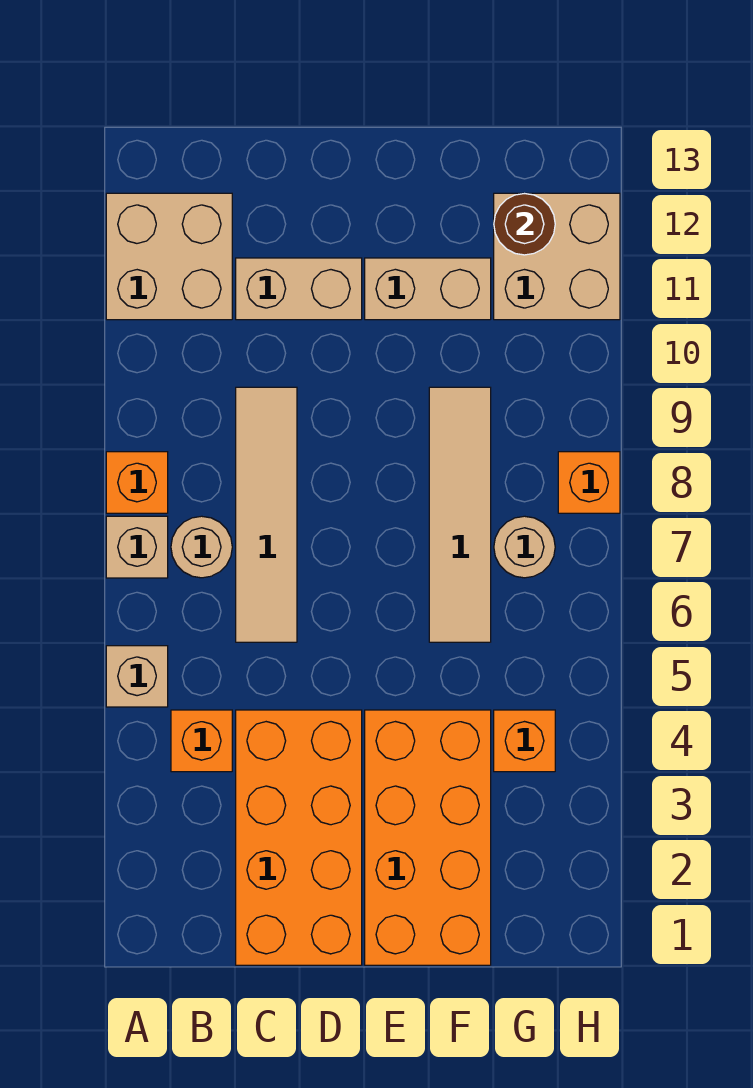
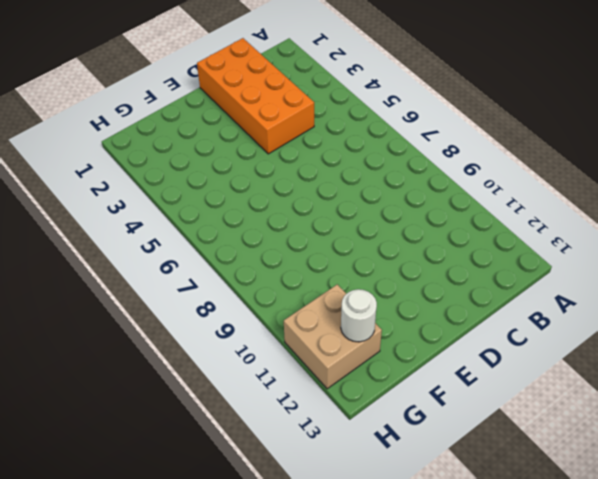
white round brick G12 level 2 -> brown round brick G12 level 2
none -> tan brick A5 level 1
none -> tan brick A7 level 1
none -> orange brick A8 level 1

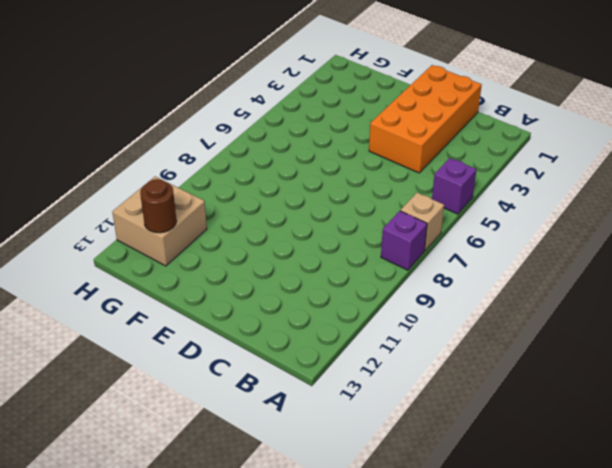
purple brick A5 level 1 -> tan brick A5 level 1
purple brick A8 level 1 -> orange brick A8 level 1
none -> tan brick A11:B12 level 1
none -> orange brick B4 level 1
none -> tan round brick B7 level 1

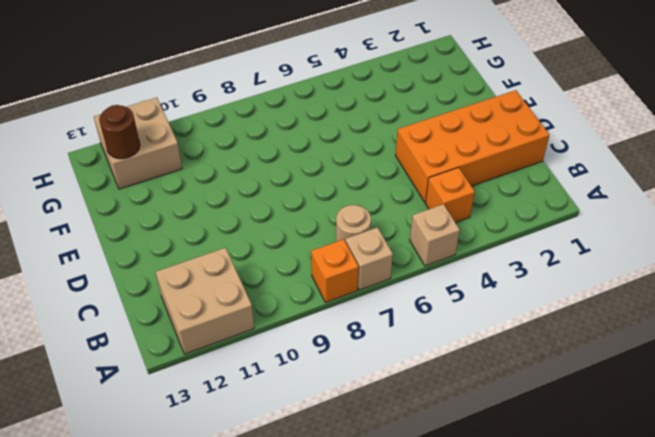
none -> tan tile C6:C9 level 1
none -> tan brick C11:D11 level 1
none -> orange brick E1:F4 level 1

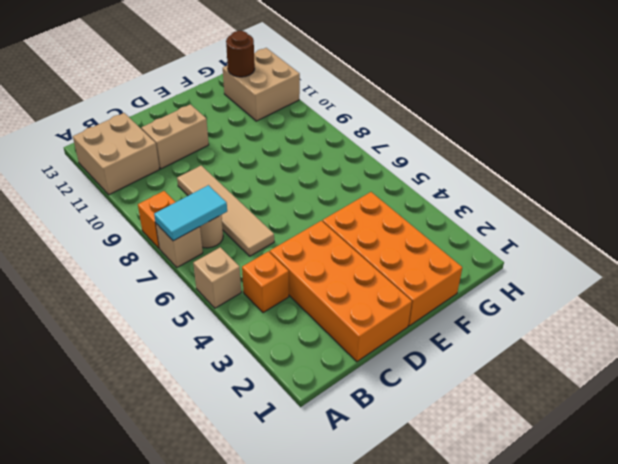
cyan tile A7:B7 level 2 -> none
none -> tan brick E11:F11 level 1
none -> tan tile F6:F9 level 1
none -> orange brick G4 level 1

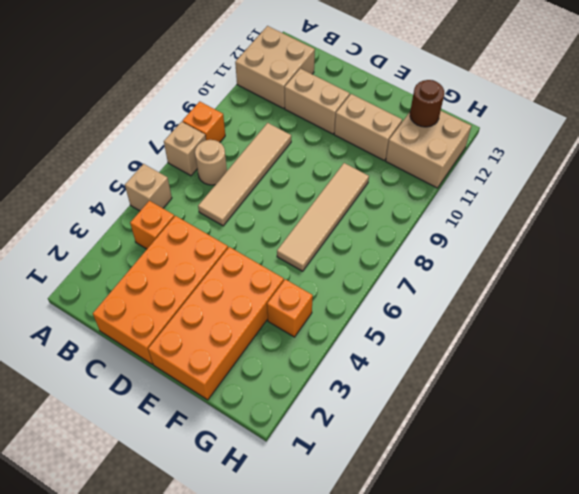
none -> tan round brick G7 level 1
none -> orange brick H8 level 1

